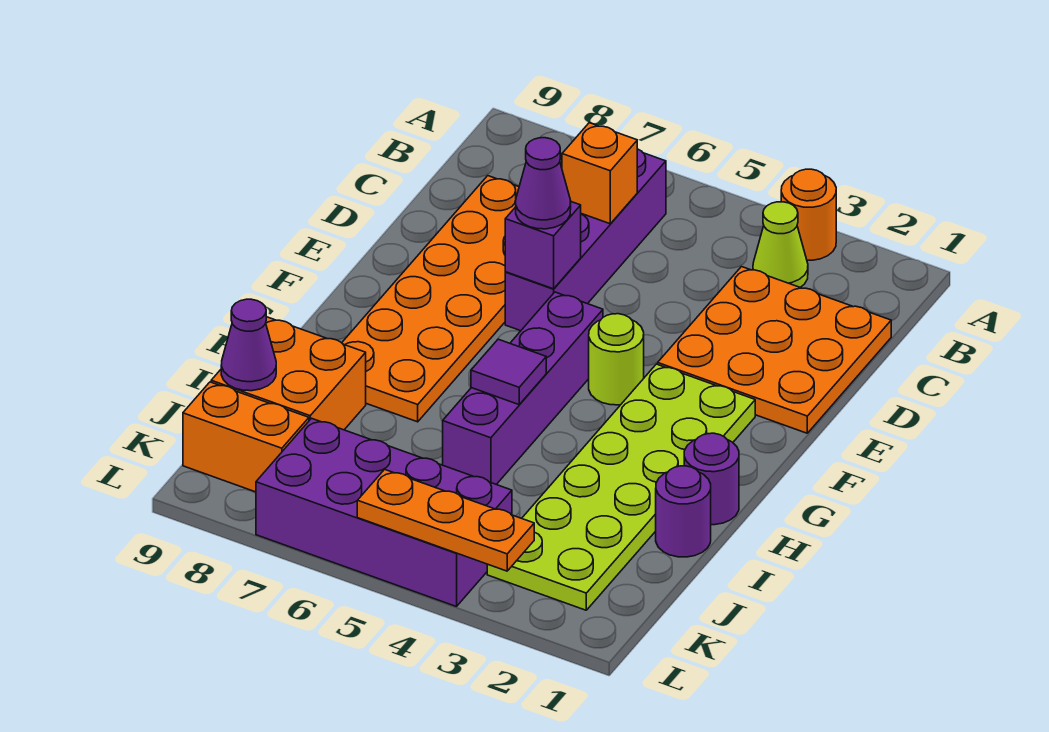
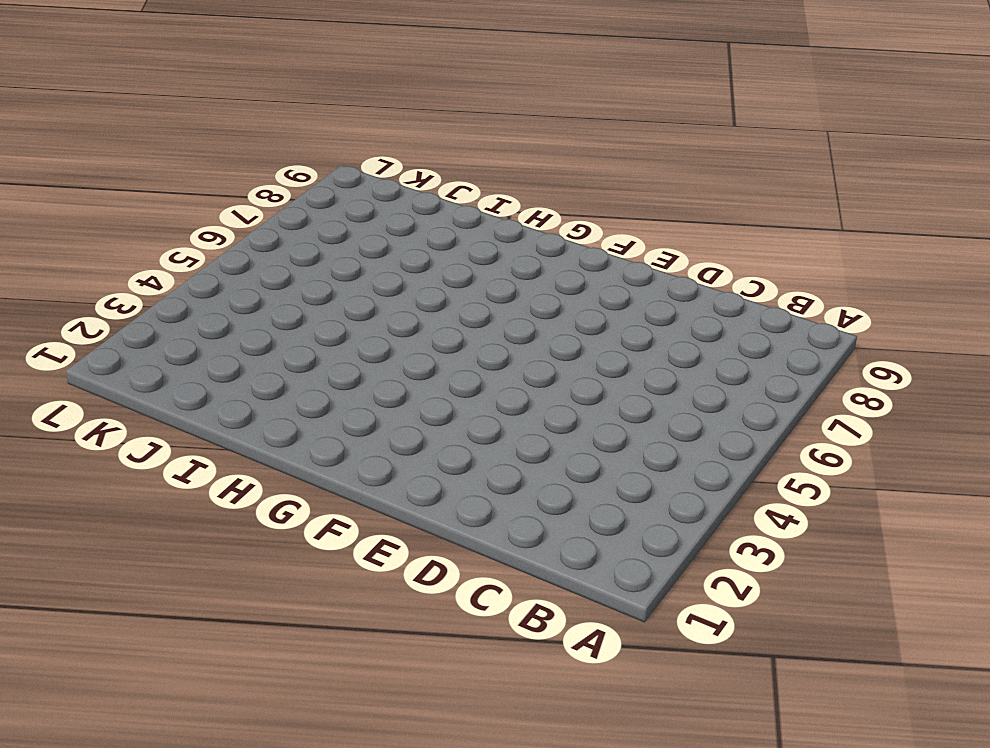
none -> orange round brick A3 level 1
none -> lime cone B3 level 1
none -> purple brick B6:E6 level 1

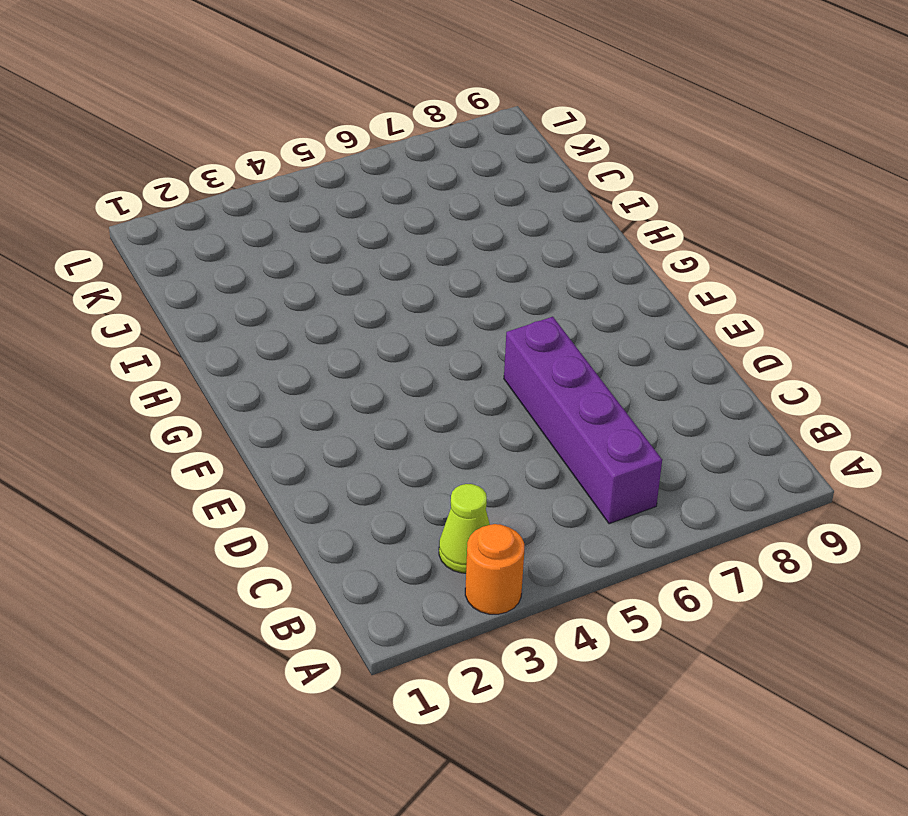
none -> orange plate C1:E3 level 1
none -> orange plate C7:H8 level 1
none -> lime plate F2:K3 level 1

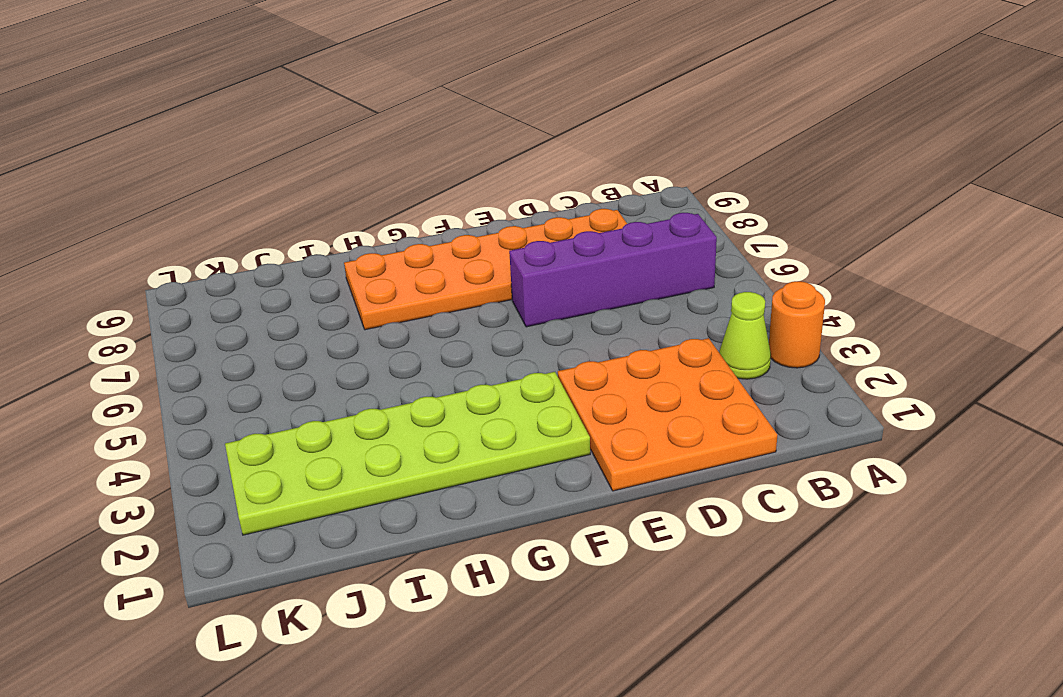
none -> lime round brick F4 level 1
none -> purple brick F5:I5 level 1
none -> purple round brick H1 level 1

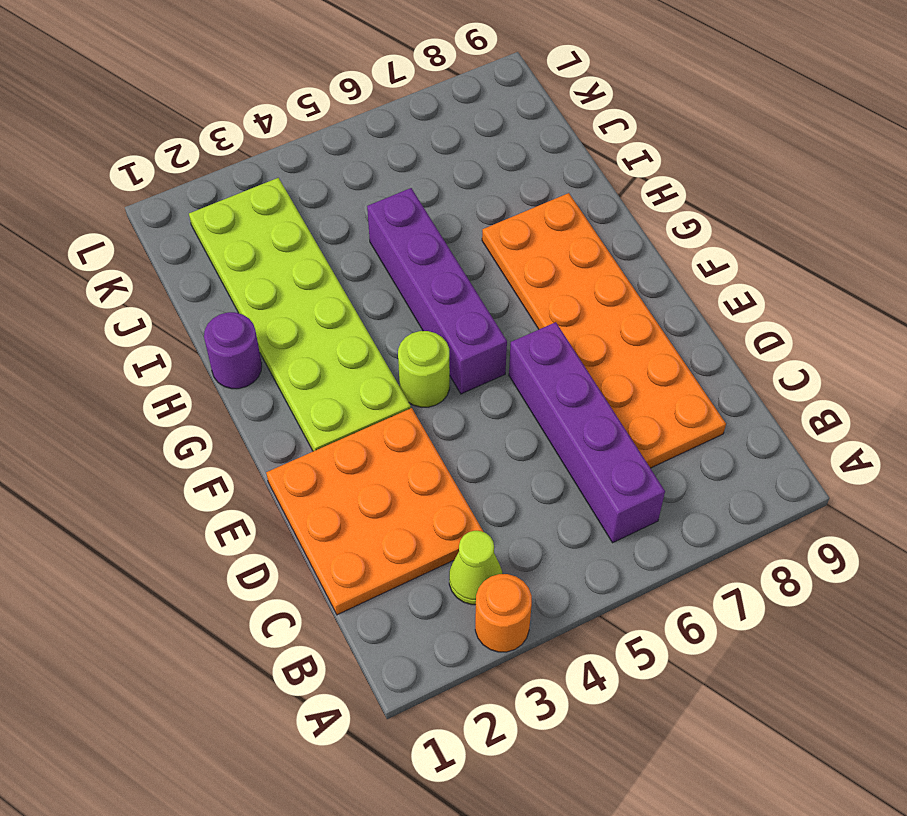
none -> purple round brick I1 level 1
none -> orange brick I8:J9 level 1
none -> purple brick K4:L7 level 1

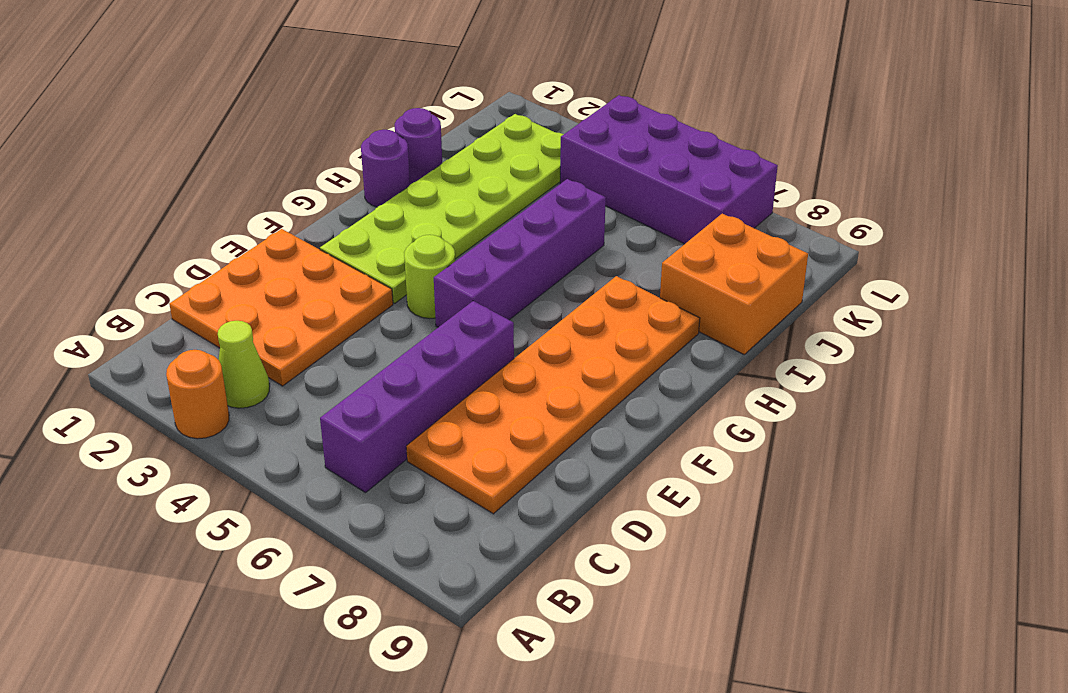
none -> orange brick K8:K9 level 1
none -> orange brick C6 level 2
none -> purple brick E6 level 2

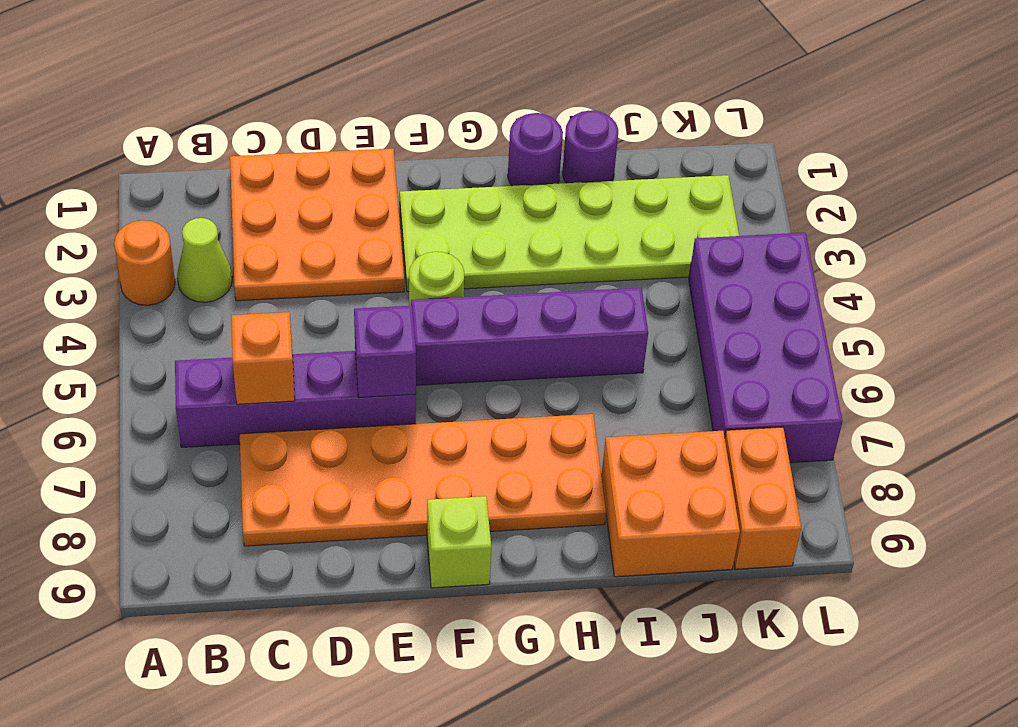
lime brick F9 level 1 -> none
none -> purple tile H5 level 2
none -> purple cone J9 level 2
none -> orange plate L3:L5 level 2

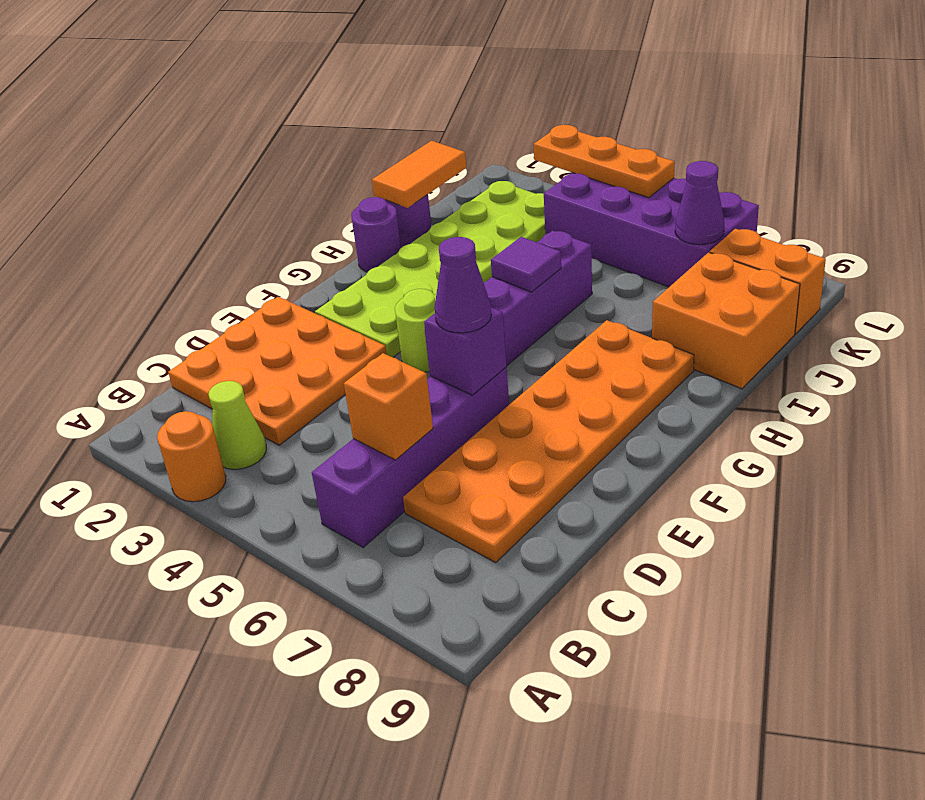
orange tile I1:J1 level 2 -> none
purple cone K7 level 2 -> purple cone J9 level 2

